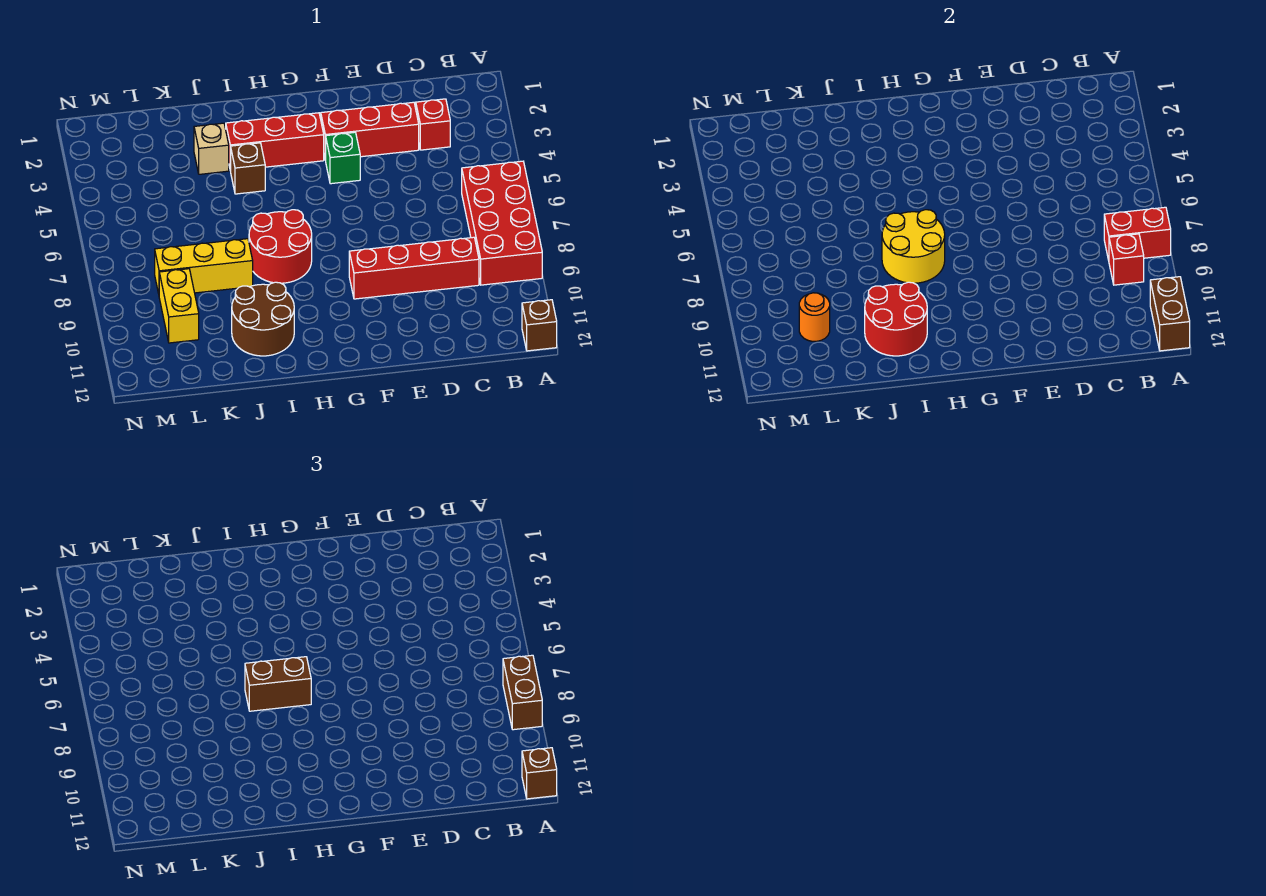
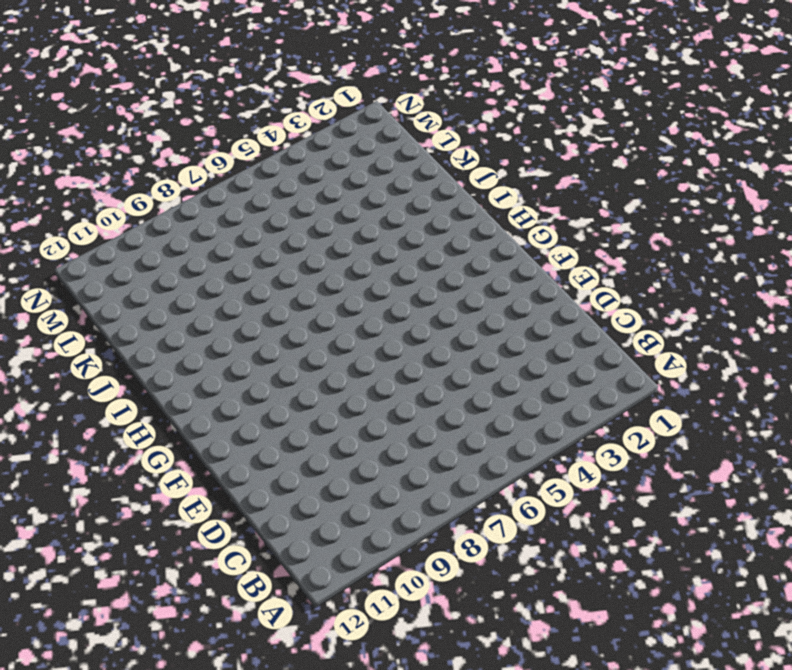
none -> red brick A6:B9 level 1
none -> brown brick A12 level 1
none -> red brick C3 level 1

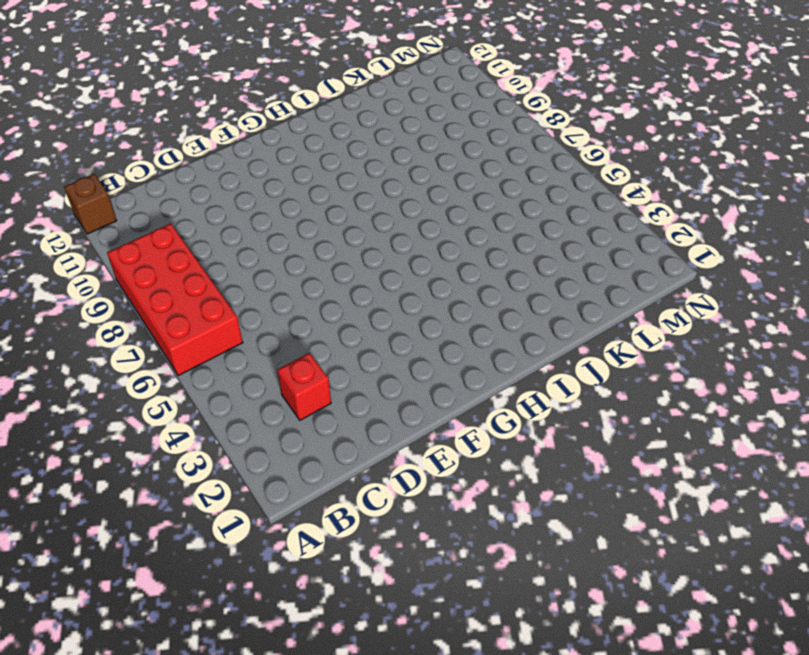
none -> red brick C9:F9 level 1
none -> red brick D3:F3 level 1
none -> green brick F4 level 1

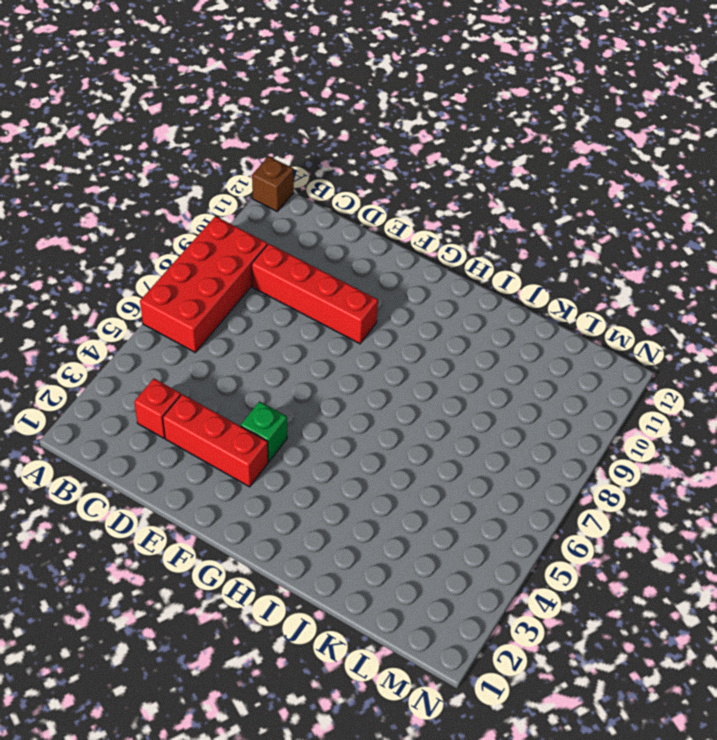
none -> red brick G3:I3 level 1
none -> red round brick H7:I8 level 1
none -> brown brick I4 level 1

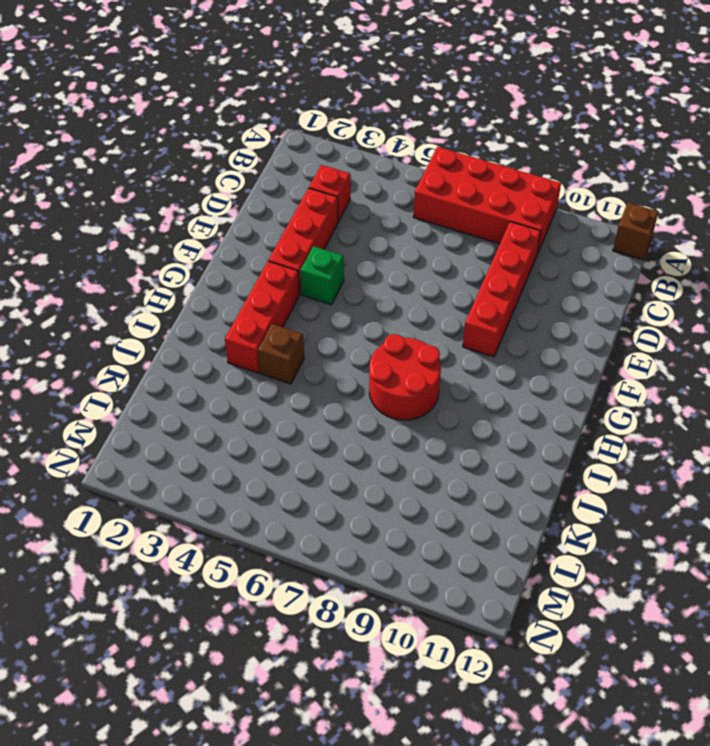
none -> brown round brick I10:J11 level 1
none -> tan brick J3 level 1
none -> yellow brick J8:L8 level 1

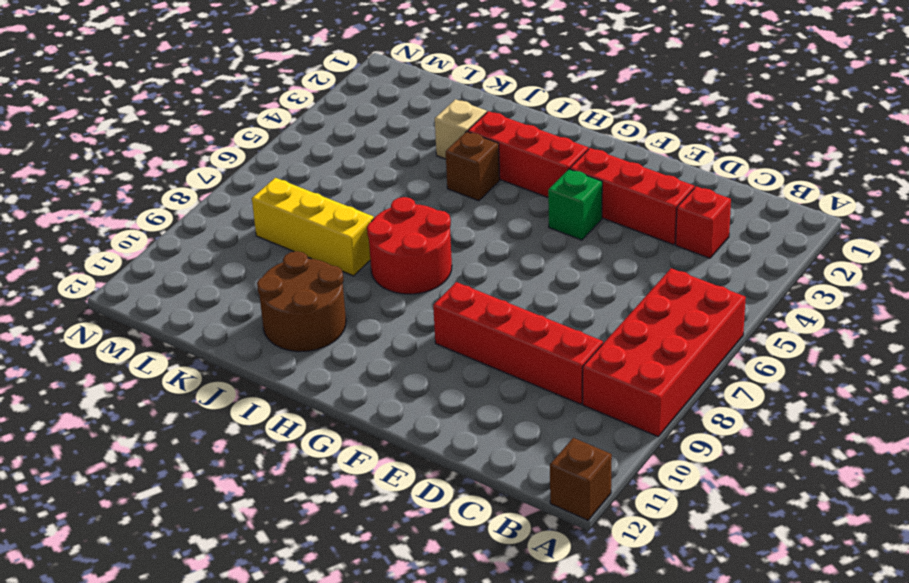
none -> yellow brick L9:L10 level 1
none -> red brick A8:B8 level 2
none -> brown brick A11:A12 level 2

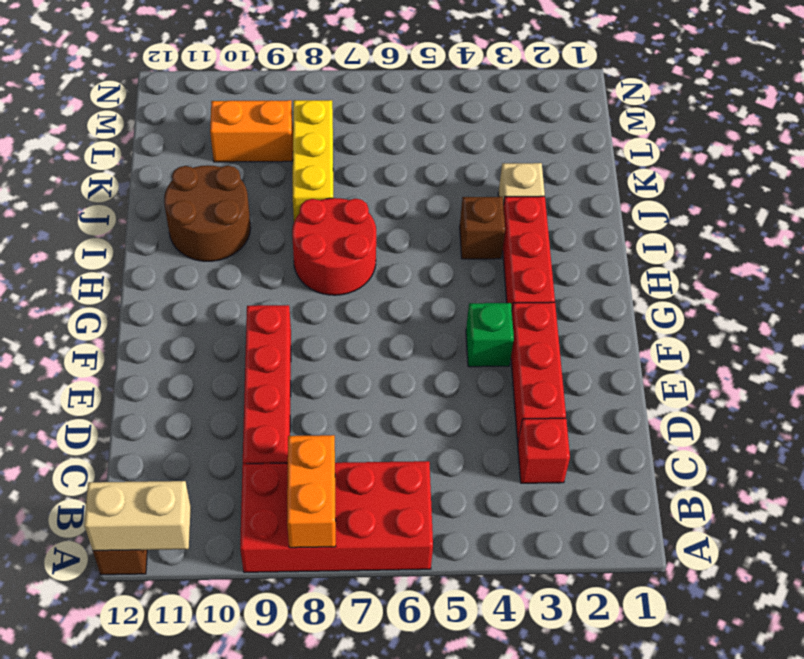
orange brick A8:B8 level 2 -> red brick A8:B8 level 2
tan brick A11:A12 level 2 -> brown brick A11:A12 level 2
orange brick L9:L10 level 1 -> yellow brick L9:L10 level 1
none -> red brick B9 level 2
none -> yellow round brick H7:I8 level 2
none -> red round brick I10:J11 level 2

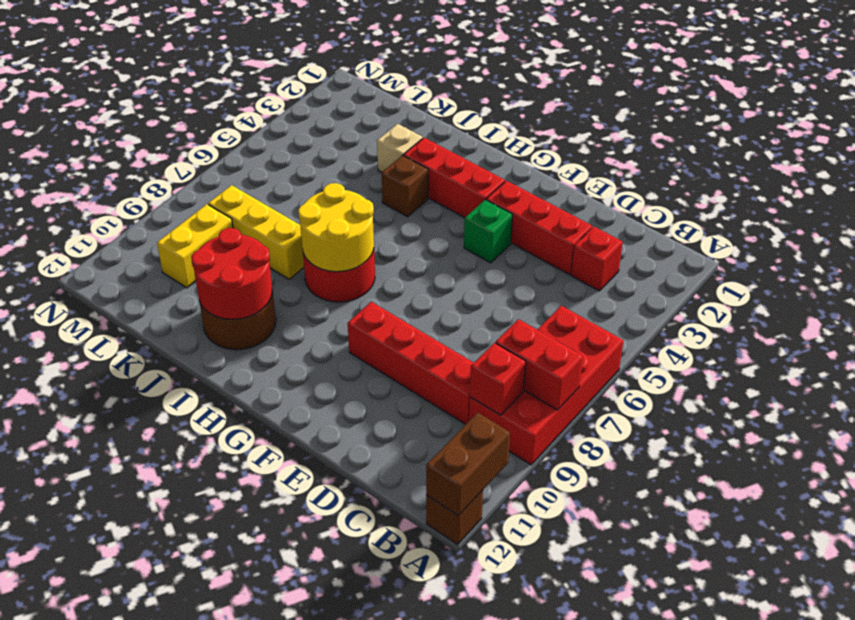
none -> orange round brick L10 level 2
none -> brown brick A8:A9 level 3
none -> brown brick A12 level 3

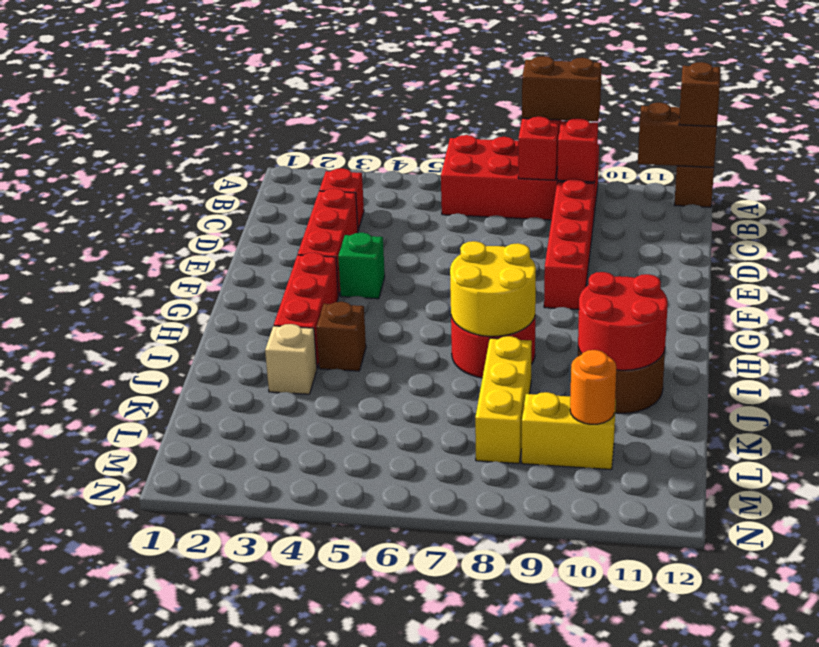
none -> brown brick H7:I7 level 3

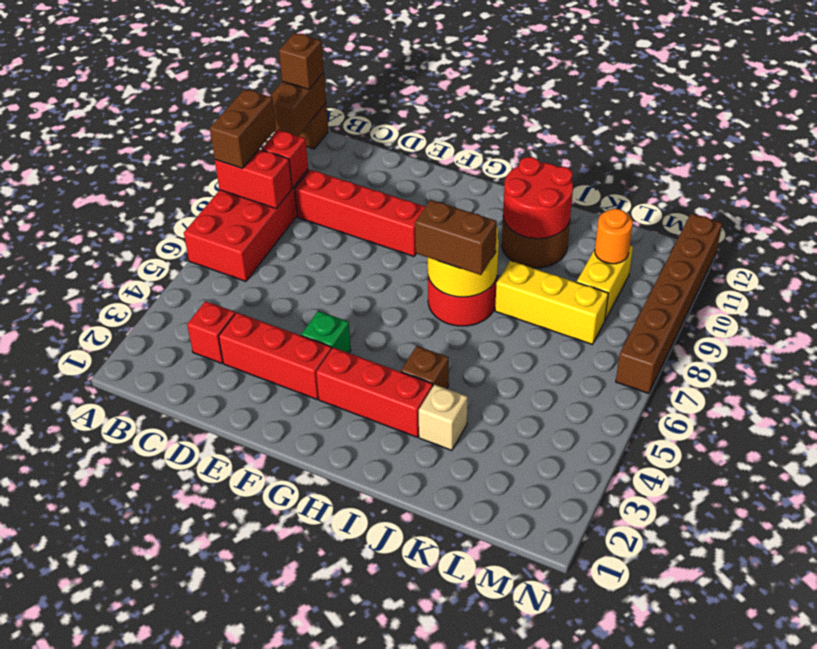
brown brick N7:N12 level 1 -> none

